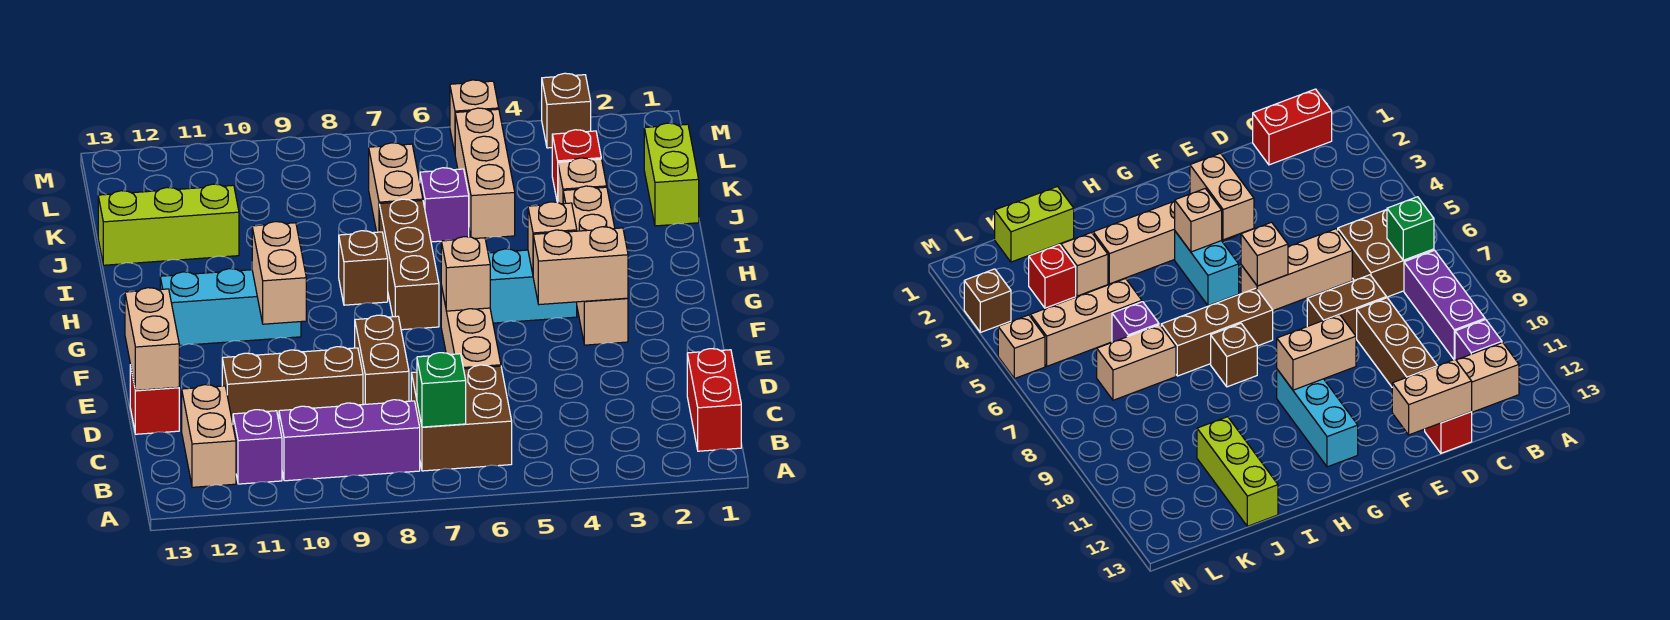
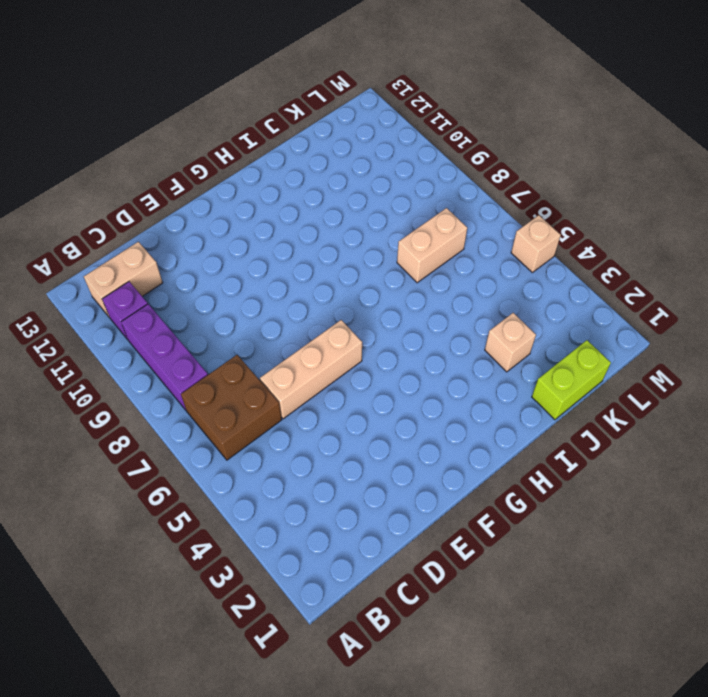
none -> red brick B1:C1 level 1
none -> brown brick D8:E8 level 1
none -> brown brick D9:D11 level 1

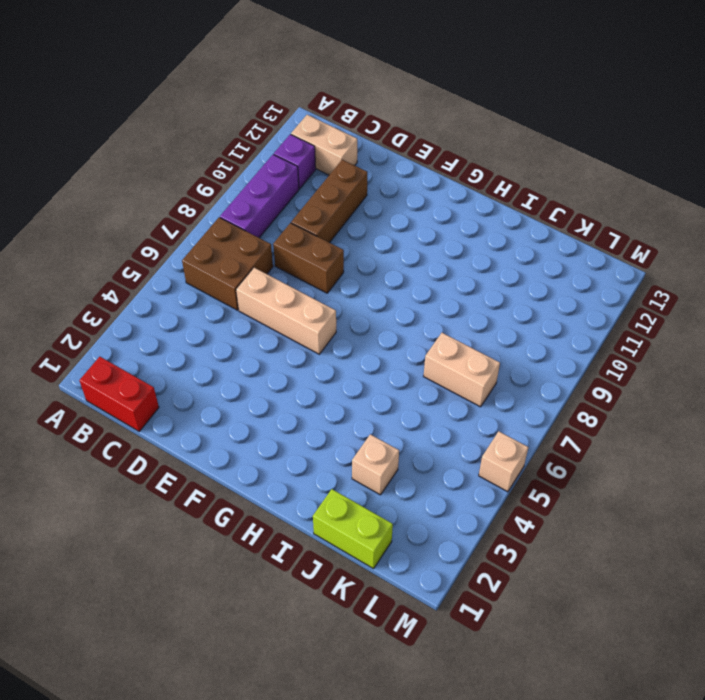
none -> red brick D13 level 1
none -> tan brick F3:I3 level 1
none -> cyan brick G4:G5 level 1

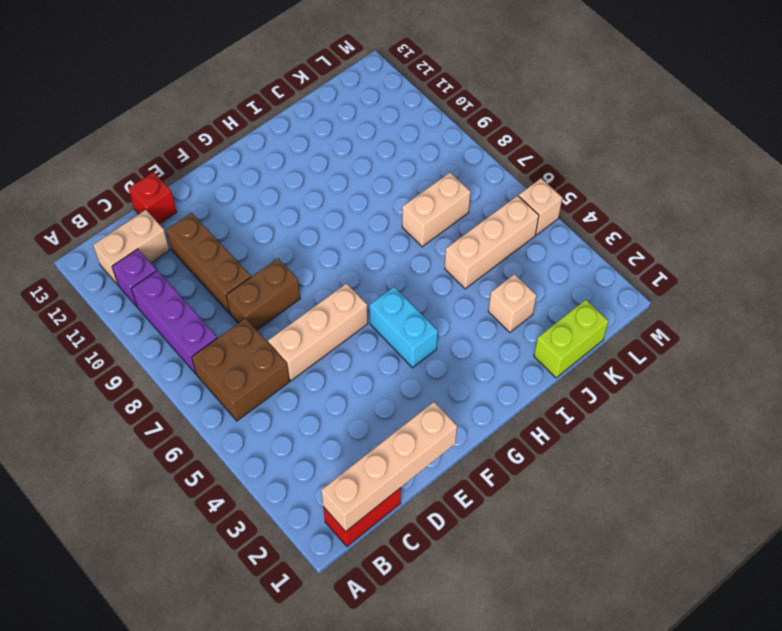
tan brick B1:E1 level 2 -> tan brick F3:I3 level 1
none -> brown brick G7:I7 level 1
none -> cyan brick G10:G12 level 1
none -> brown brick H8 level 1

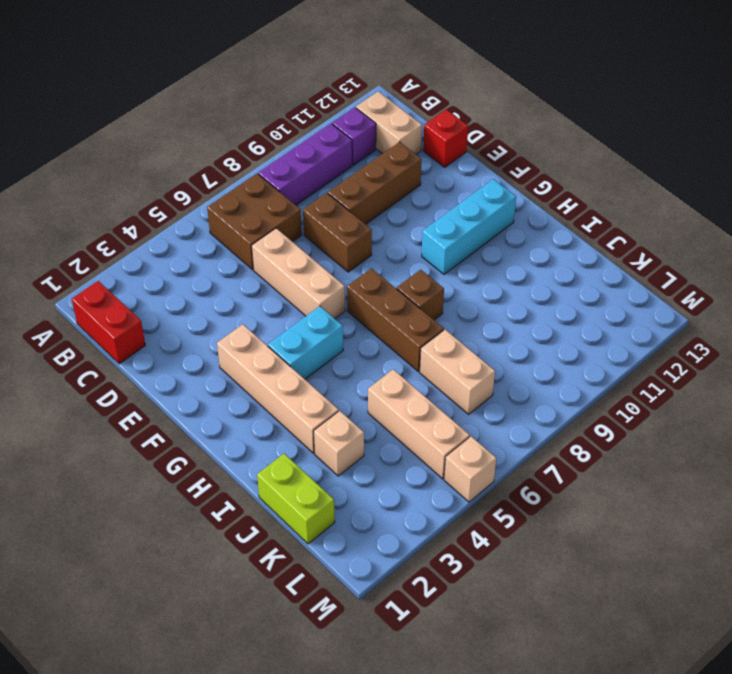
none -> purple brick J6 level 1
none -> lime brick J11:J13 level 1
none -> red brick K3 level 1

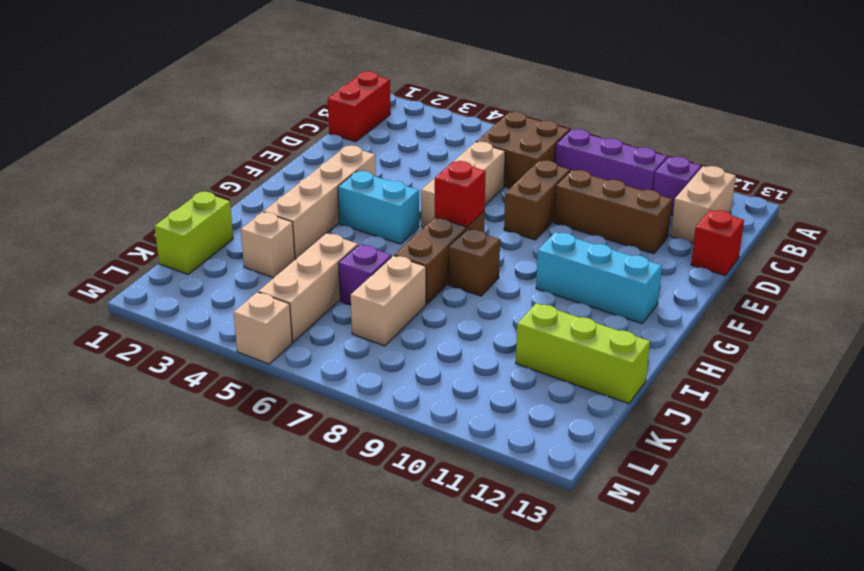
red brick G7 level 2 -> red brick K3 level 1
none -> brown brick M3 level 1
none -> green brick B7 level 2
none -> tan brick D13:E13 level 2

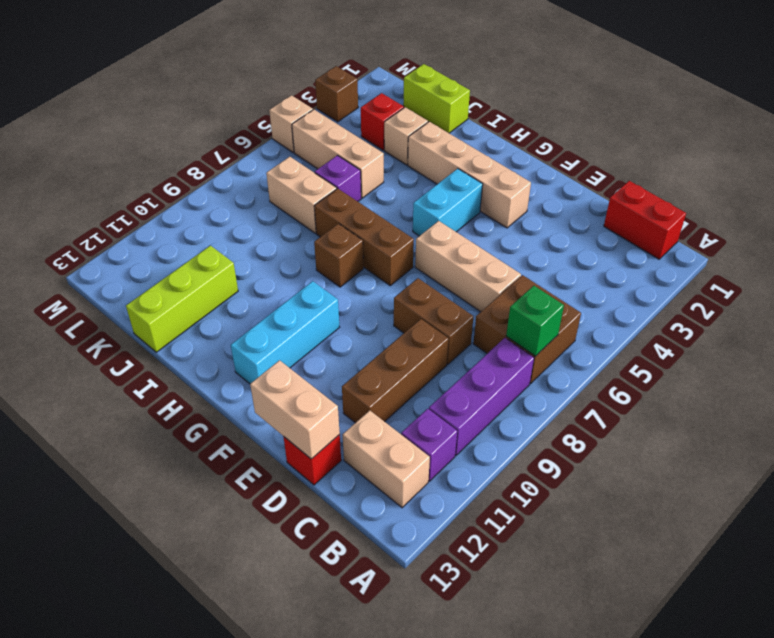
none -> tan brick F3:F4 level 2
none -> tan brick F6 level 2
none -> tan brick F10:G10 level 2

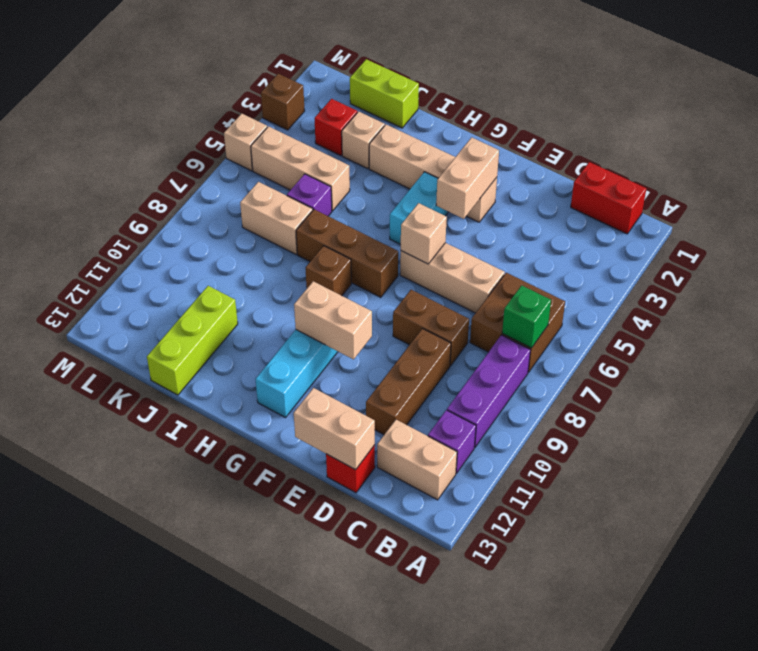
none -> tan brick G4 level 2

